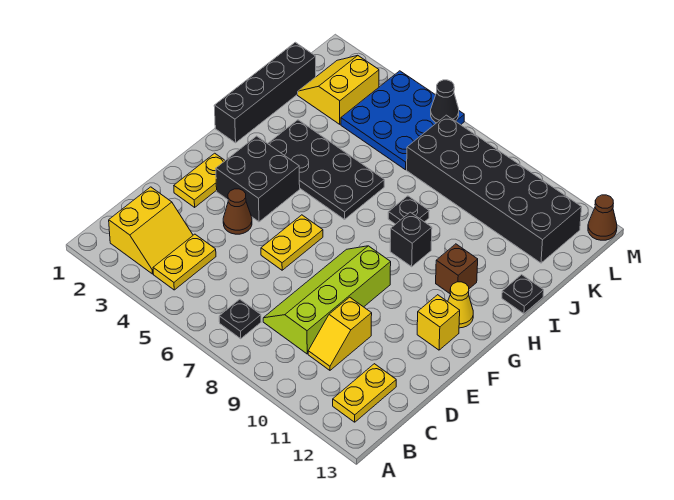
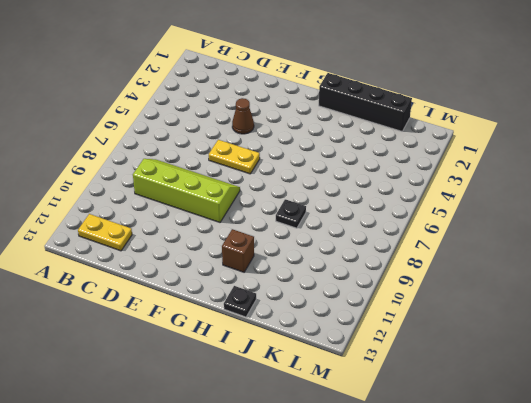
none -> yellow slope B2:C3 level 1 top 2
none -> yellow plate B4:C4 level 1
none -> black plate B7 level 1

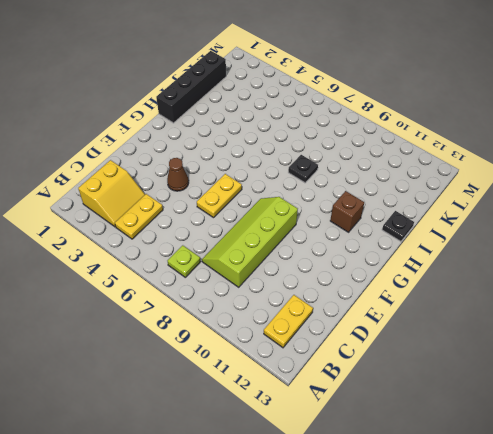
lime plate B7 level 1 -> black plate B7 level 1
none -> yellow slope C10:D10 level 1 top D
none -> yellow plate E2:F2 level 1
none -> black brick F3:G4 level 1

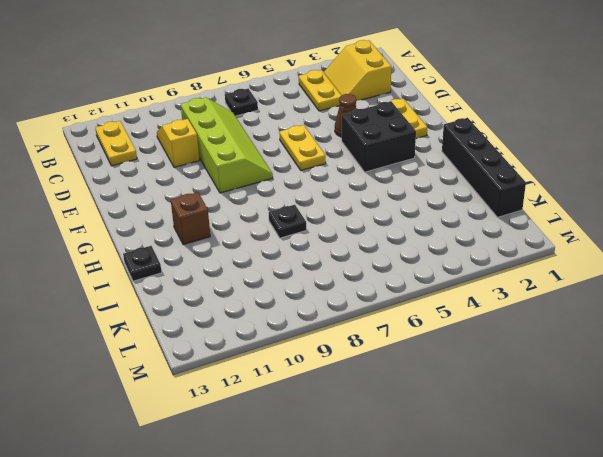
none -> yellow brick F12 level 1
none -> yellow cone G12 level 1
none -> black plate H3:I6 level 1

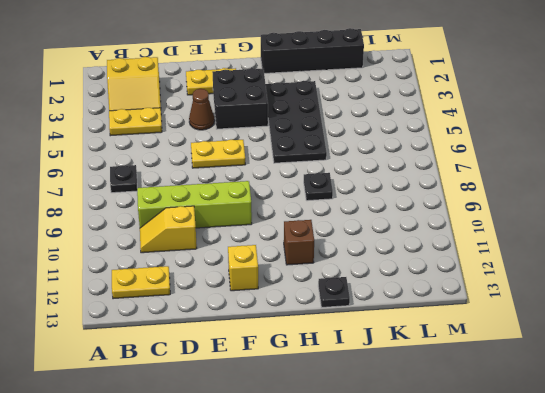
none -> yellow cone G12 level 1
none -> black brick H9 level 1
none -> yellow slope K2:L3 level 1 top 3

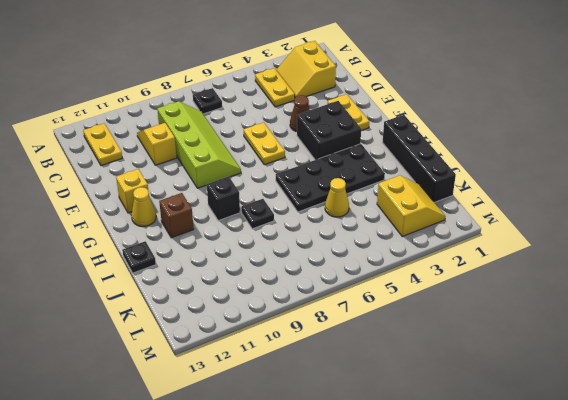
yellow cone J5 level 1 -> none
none -> blue plate K4:M6 level 1
none -> black brick K7:L12 level 1
none -> brown cone M13 level 1

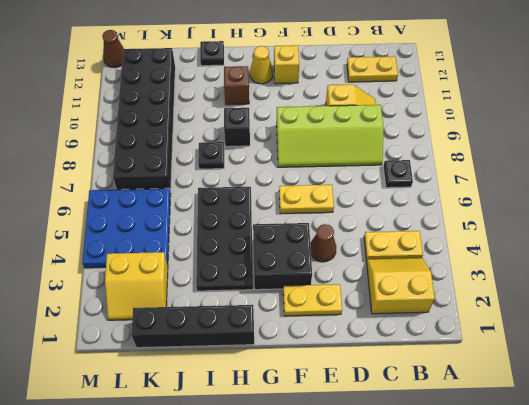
none -> black cone M6 level 2

